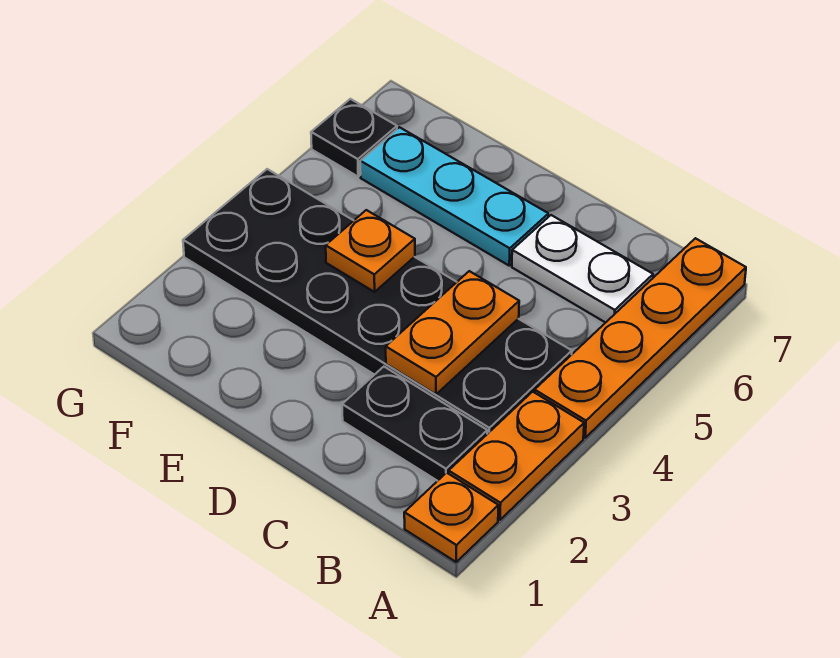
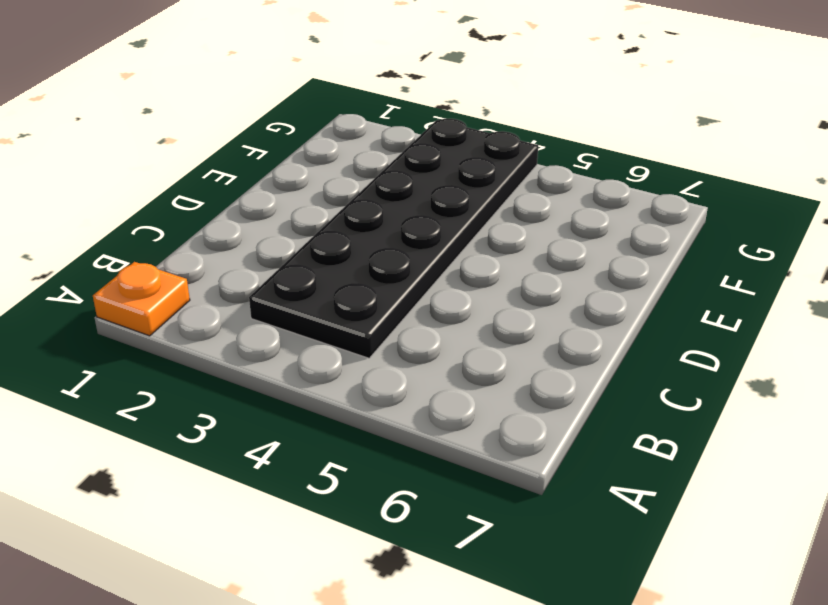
none -> orange plate A2:A3 level 1
none -> orange plate A4:A7 level 1

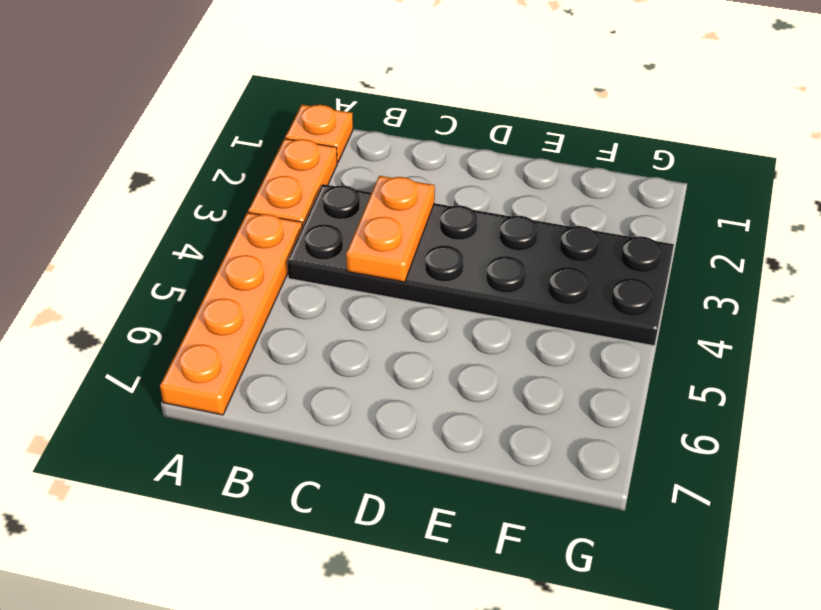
none -> black plate B2:C2 level 1
none -> white plate B6:C6 level 1

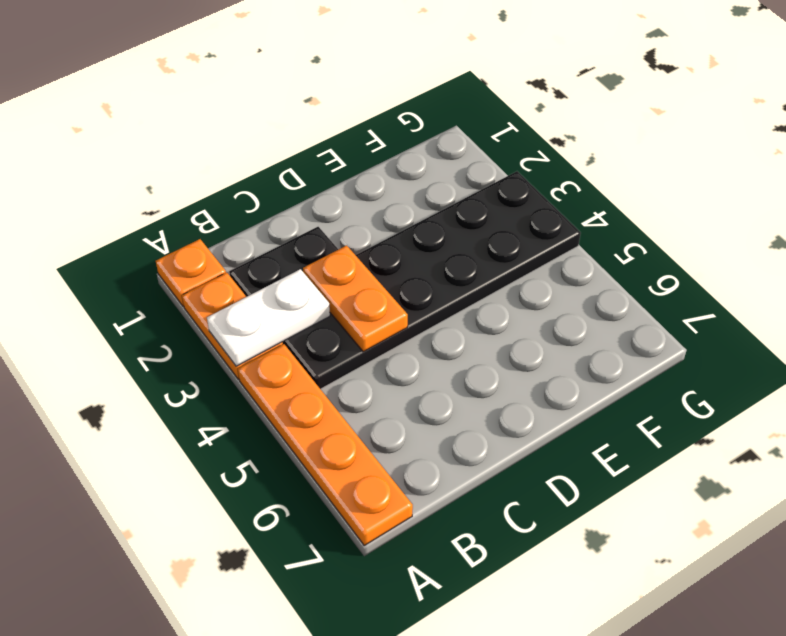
white plate A3:B3 level 2 -> white plate B6:C6 level 1
none -> cyan plate D6:F6 level 1
none -> black plate G6 level 1

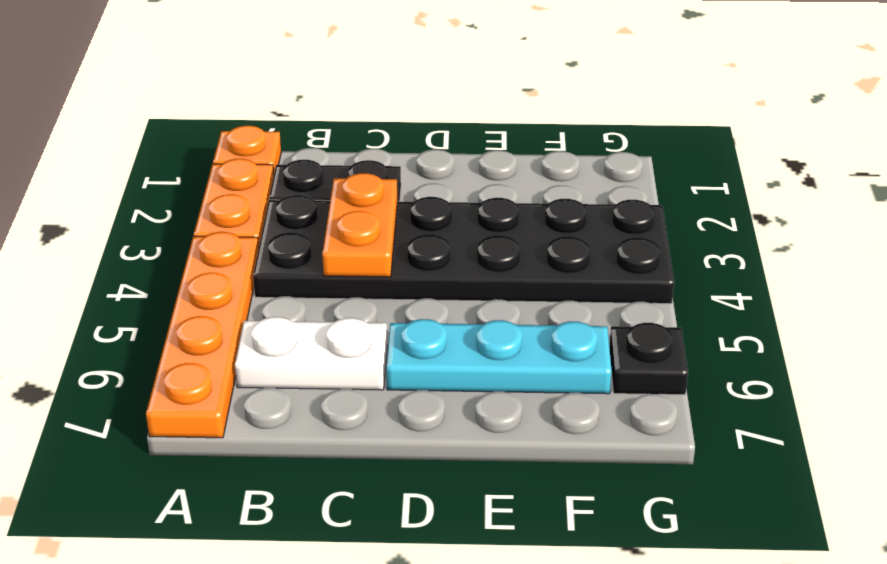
none -> orange plate E4 level 2

